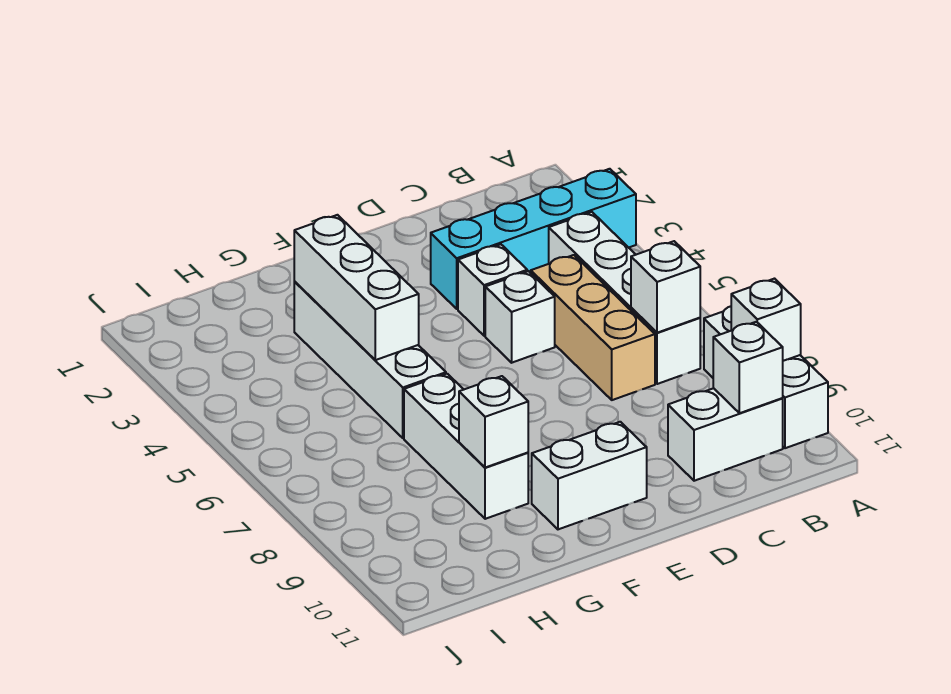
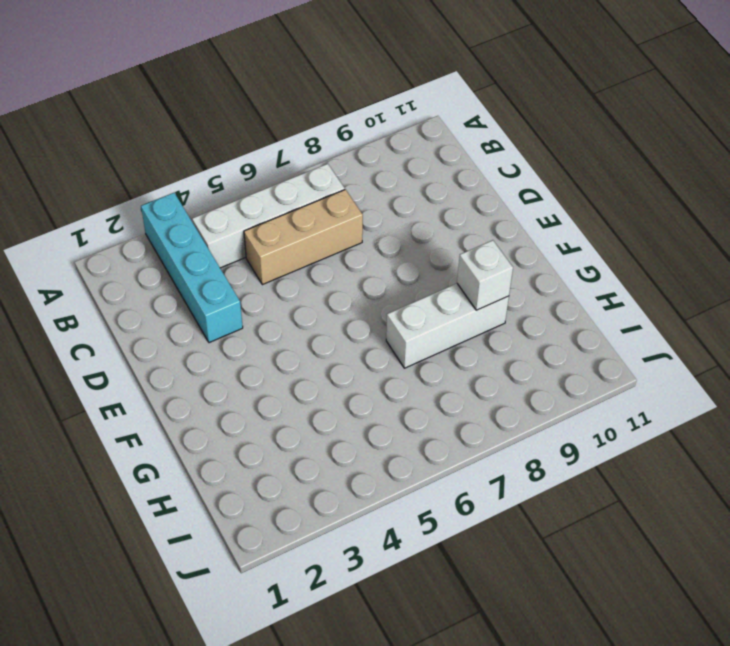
none -> white brick A8:A10 level 1
none -> white brick B10:C10 level 1
none -> white brick D4 level 1

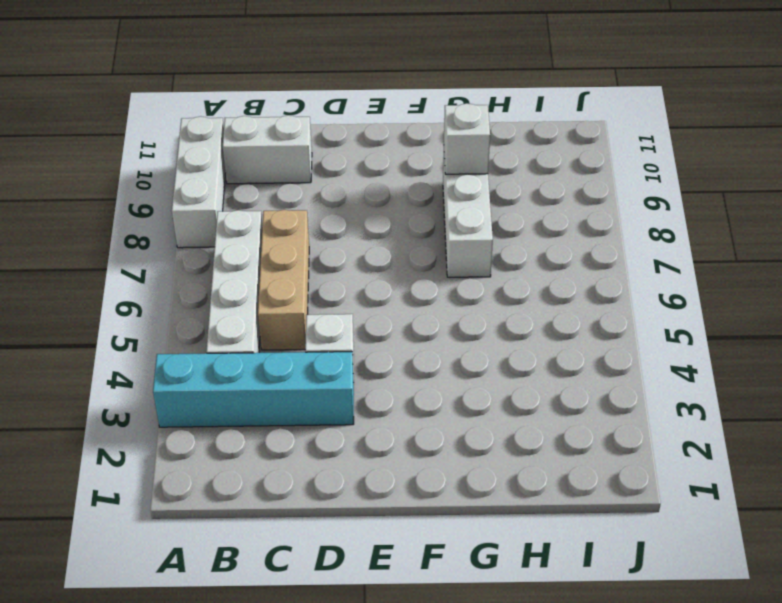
none -> white brick D5 level 1
none -> white brick E10:F10 level 1
none -> white brick G3:G6 level 1

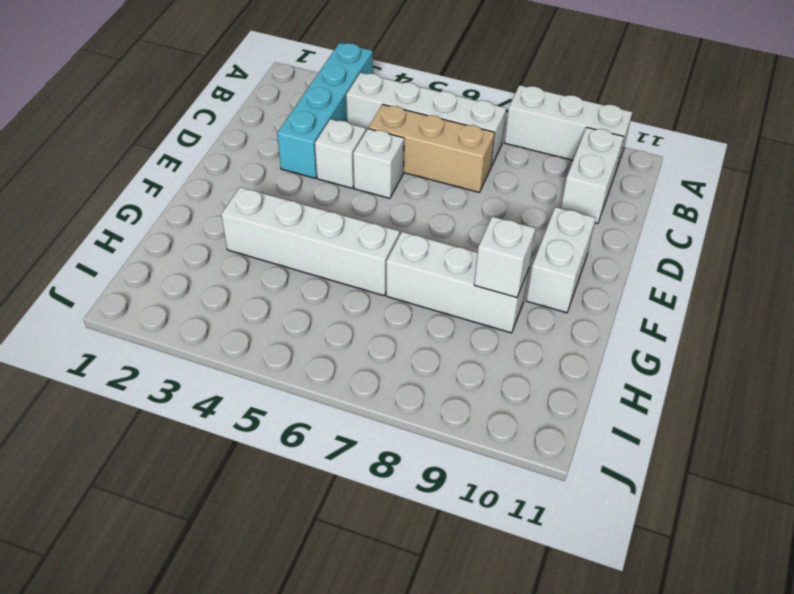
none -> white brick A9 level 2
none -> white brick B7 level 2
none -> white brick B10 level 2

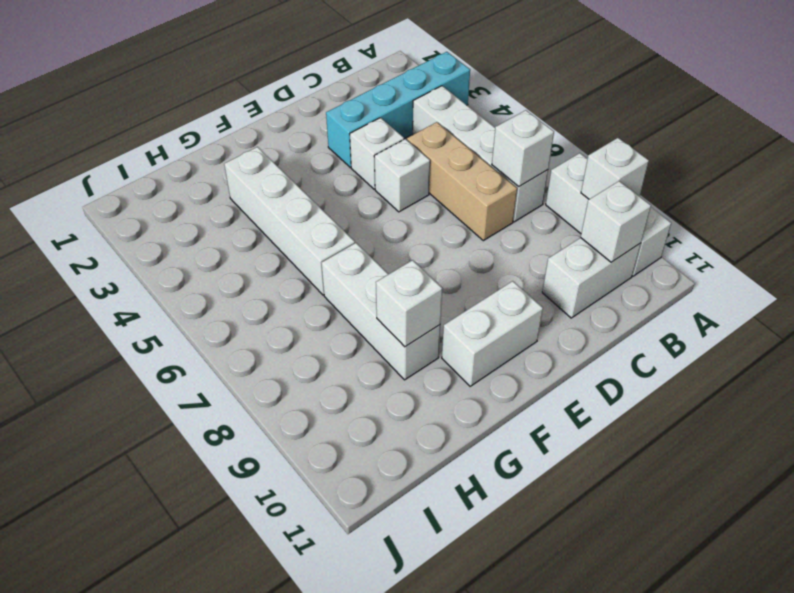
none -> white brick G3:G5 level 2

